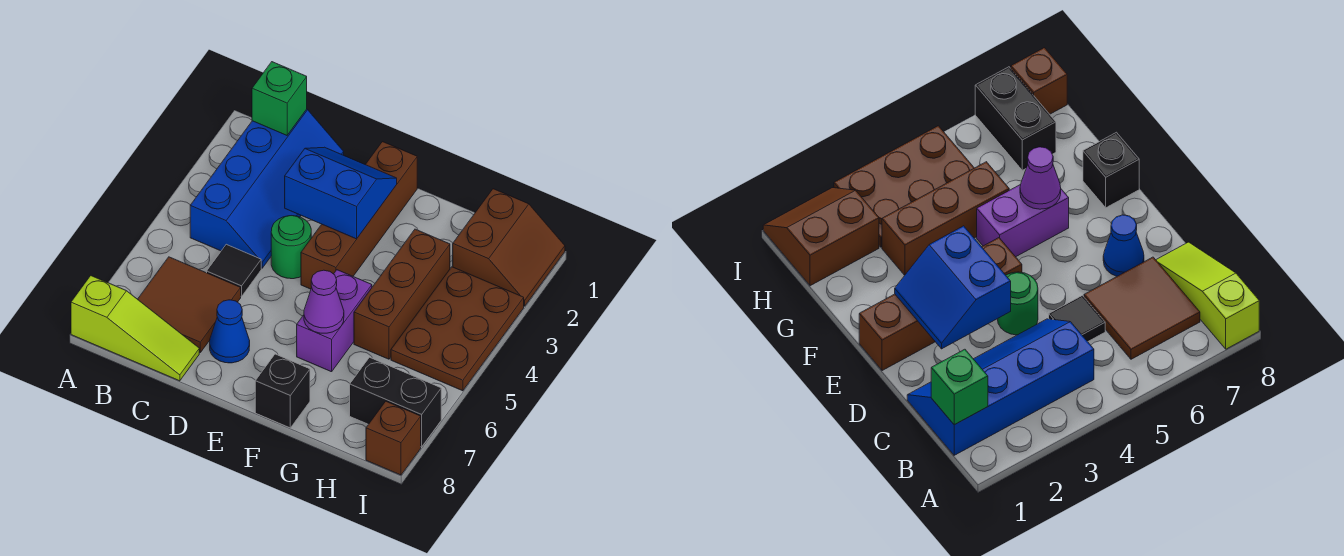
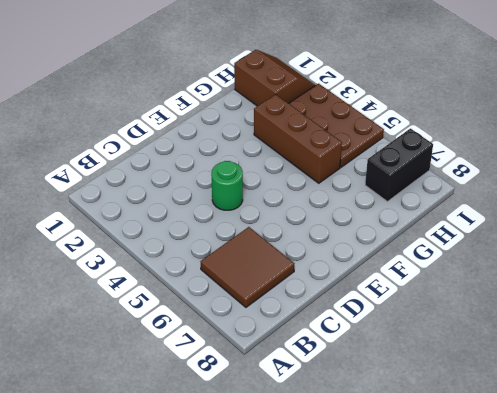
none -> lime slope A8:C8 level 1 top A
none -> blue slope B1:C4 level 1 top B
none -> black tile C5 level 1

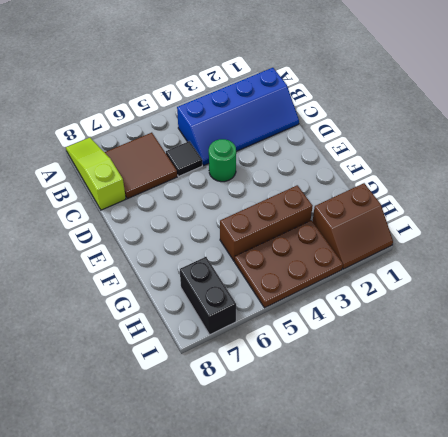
lime slope A8:C8 level 1 top C -> lime slope A8:C8 level 1 top A
none -> blue cone D7 level 1
none -> brown brick E1:E4 level 1
none -> purple brick F5:F6 level 1

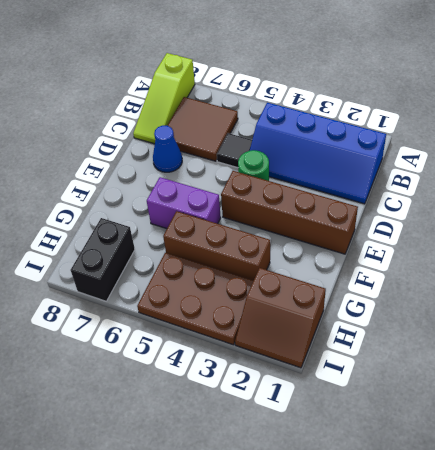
none -> black brick F8 level 1
none -> brown brick I8 level 1
none -> green brick B1 level 2

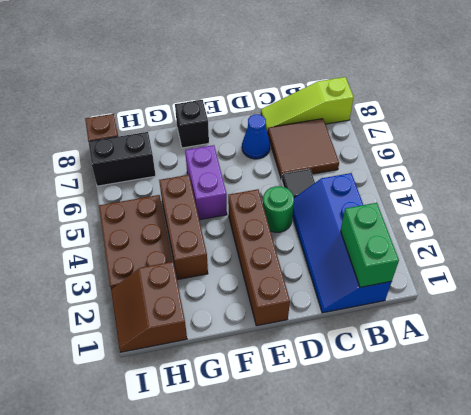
green brick B1:B2 level 2 -> green brick B1 level 2
none -> blue slope D2:E3 level 2 top 3
none -> purple cone F6 level 2

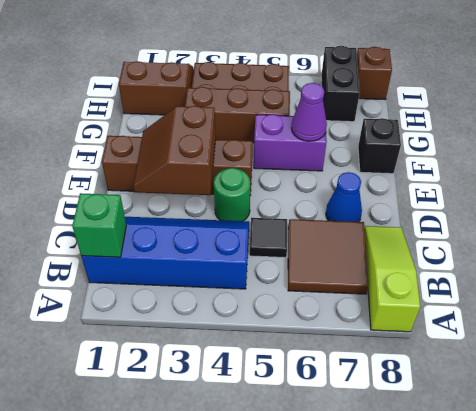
brown slope D2:E3 level 2 top 3 -> blue slope D2:E3 level 2 top 3

